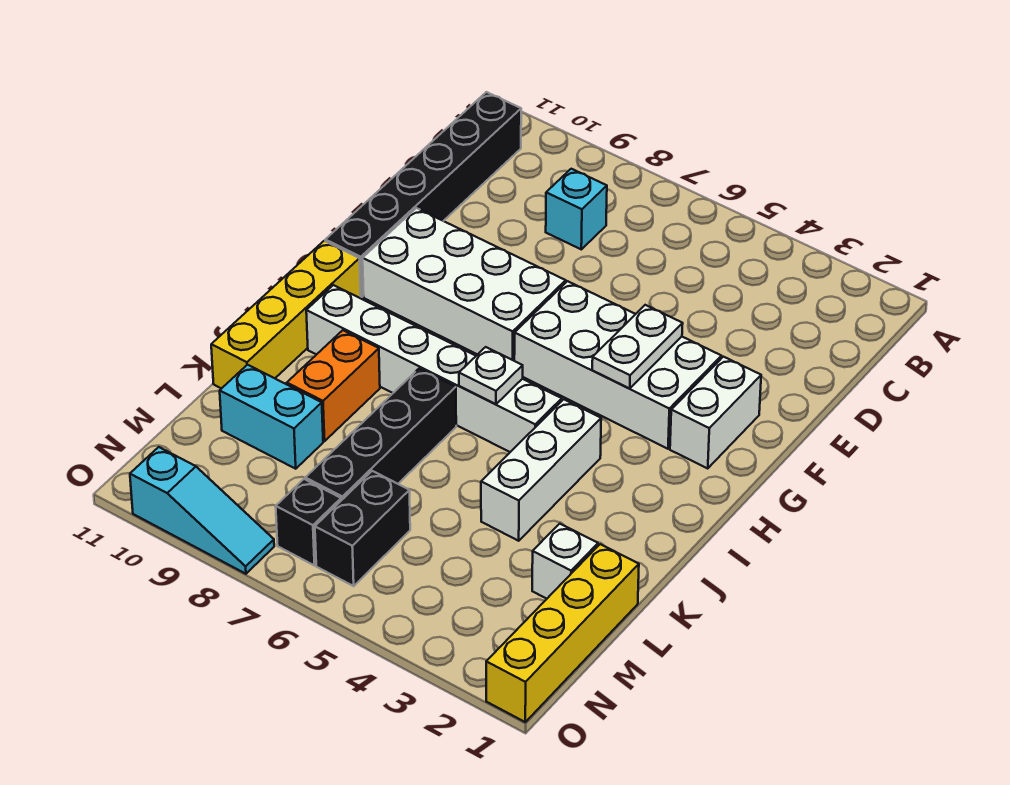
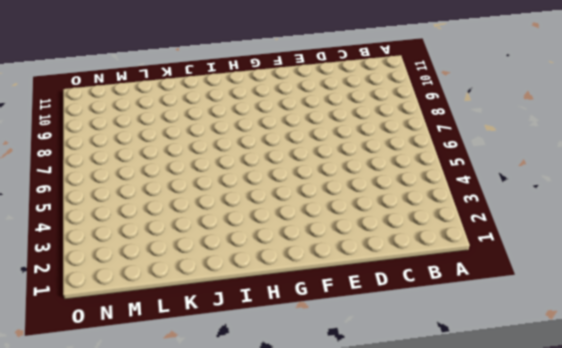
none -> black brick B11:G11 level 1
none -> cyan brick C8 level 1
none -> white brick F2:G2 level 1

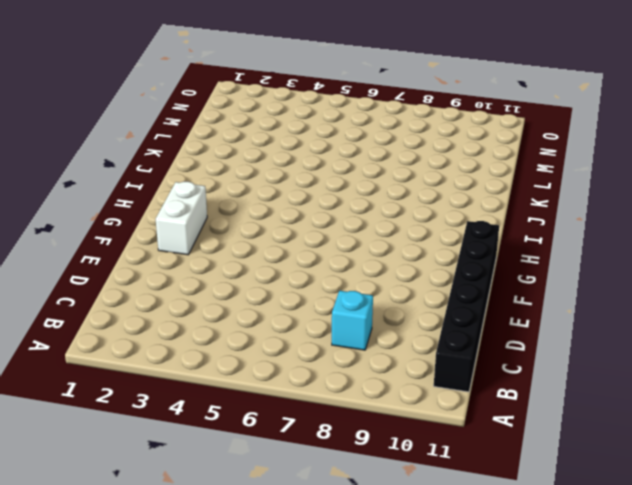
none -> white brick F3:G6 level 1
none -> white brick F7:G10 level 1
none -> yellow brick H11:K11 level 1

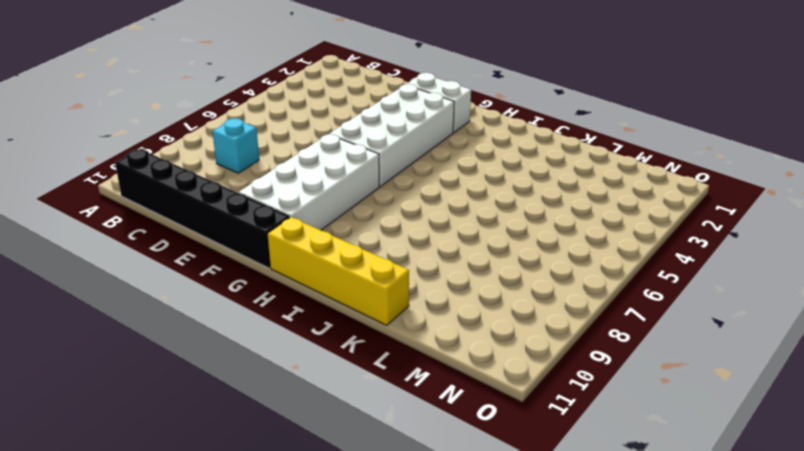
none -> white brick I4:K4 level 1
none -> white brick I5:I10 level 1
none -> black brick J7:M7 level 1

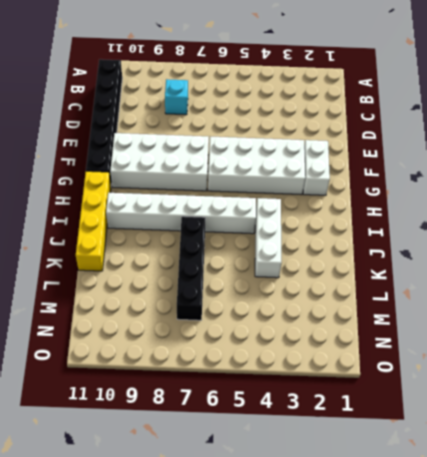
none -> orange brick J9:K9 level 1
none -> yellow brick L1:O1 level 1
none -> white brick L2 level 1

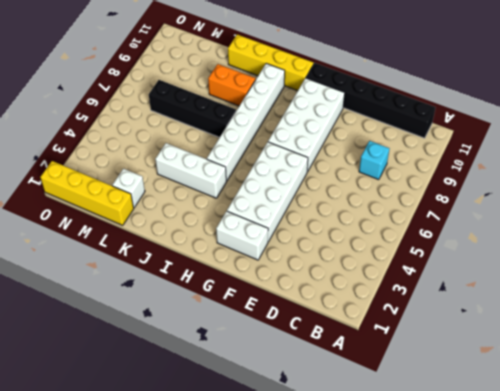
none -> cyan brick L9:L10 level 1
none -> black brick M6:N6 level 1
none -> black brick N7 level 1

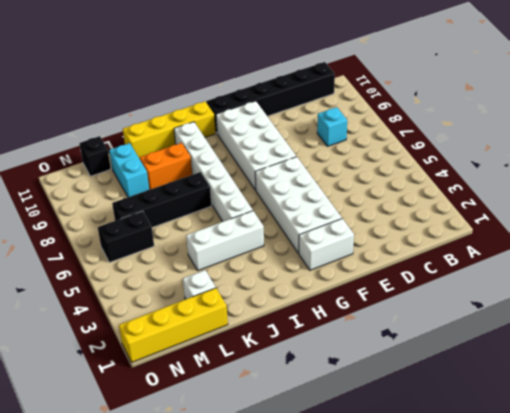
black brick M11 level 1 -> black brick N7 level 1
none -> cyan slope O8:O10 level 1 top 10
none -> white plate F4:G4 level 2
none -> white plate I6 level 2

